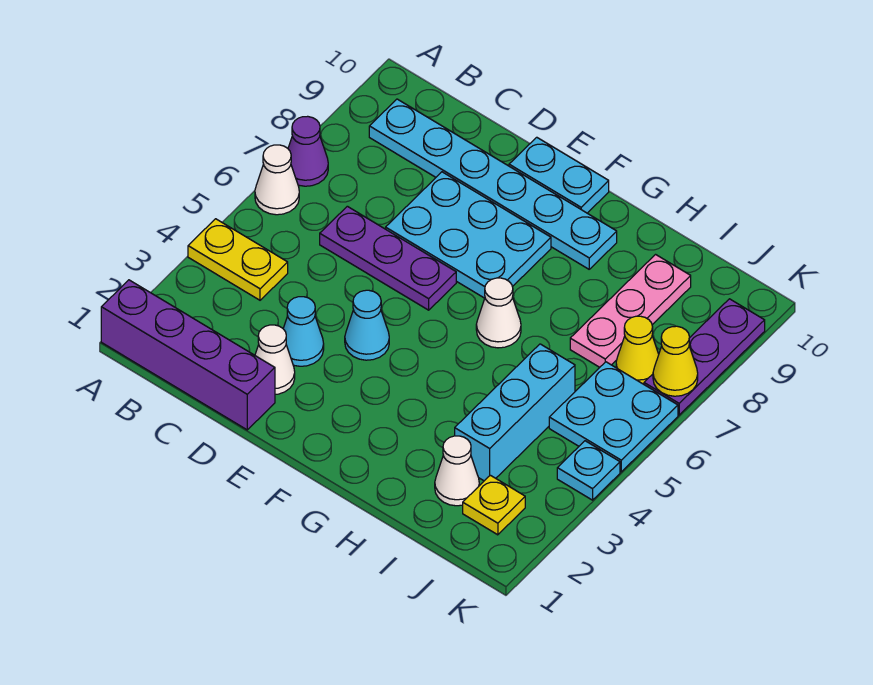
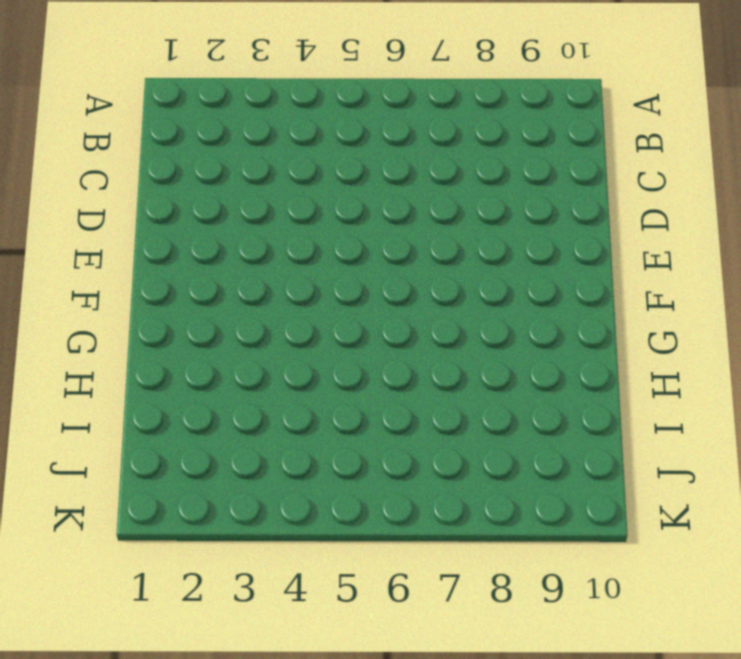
none -> purple brick A1:D1 level 1
none -> yellow plate A4:B4 level 1
none -> white cone A6 level 1

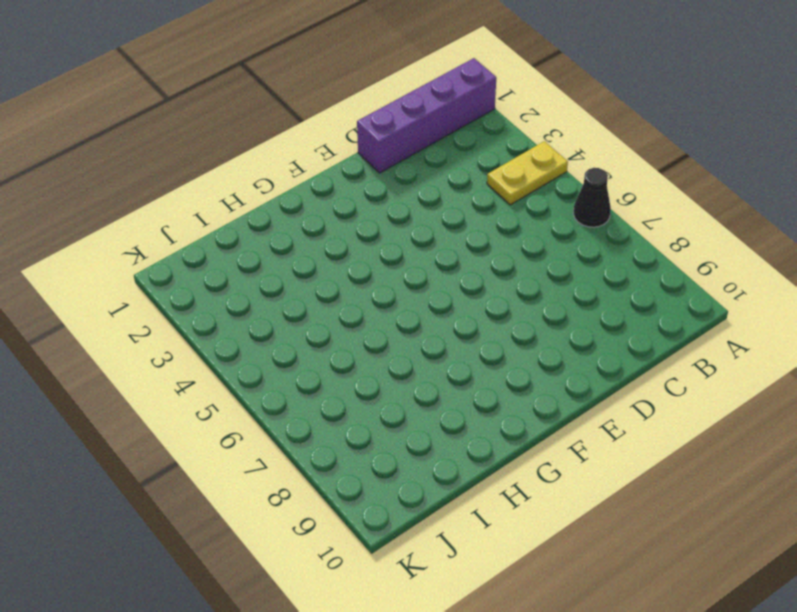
black cone A6 level 1 -> white cone A6 level 1
none -> purple cone A7 level 1
none -> cyan plate B9:G9 level 1
none -> purple plate C6:E6 level 1

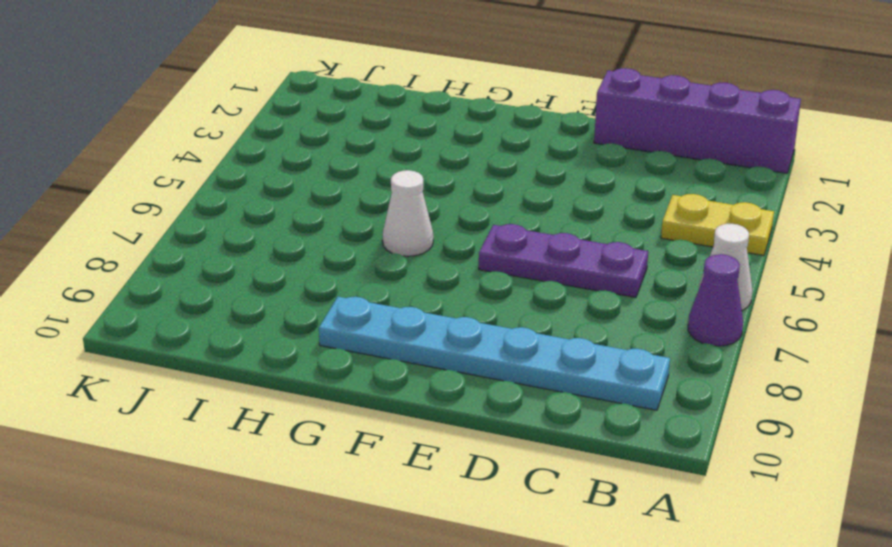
none -> white cone D2 level 1
none -> cyan cone D3 level 1
none -> cyan plate D7:F8 level 1

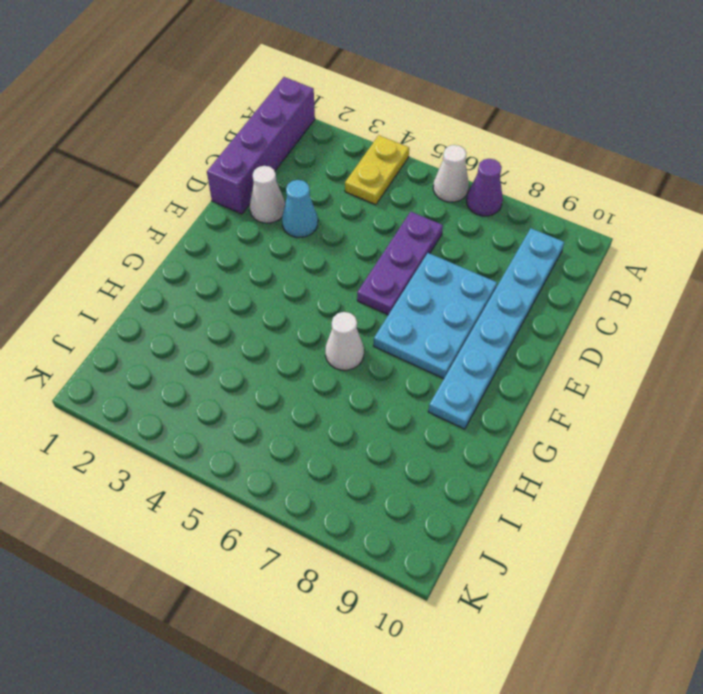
none -> cyan cone E4 level 1
none -> cyan plate E10:F10 level 1
none -> white cone I2 level 1

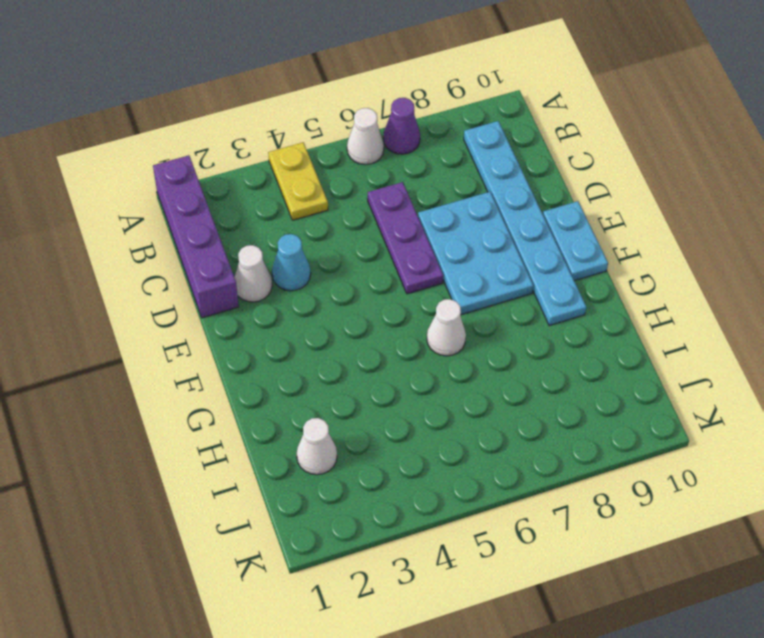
none -> cyan cone E4 level 1
none -> cyan brick I3:I5 level 1
none -> pink plate I7:I9 level 1

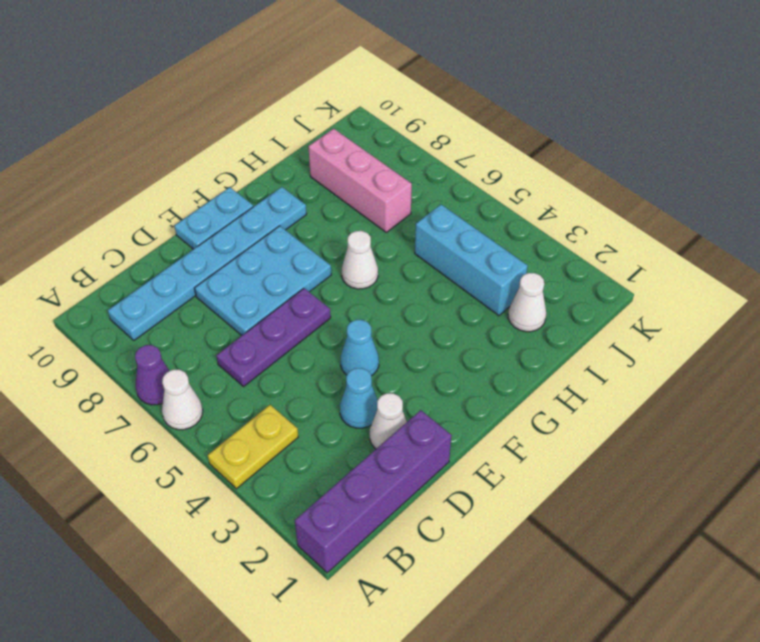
pink brick I7:I9 level 1 -> pink plate I7:I9 level 1
none -> yellow plate J2 level 1
none -> cyan plate J5:K6 level 1
none -> yellow cone J7 level 1

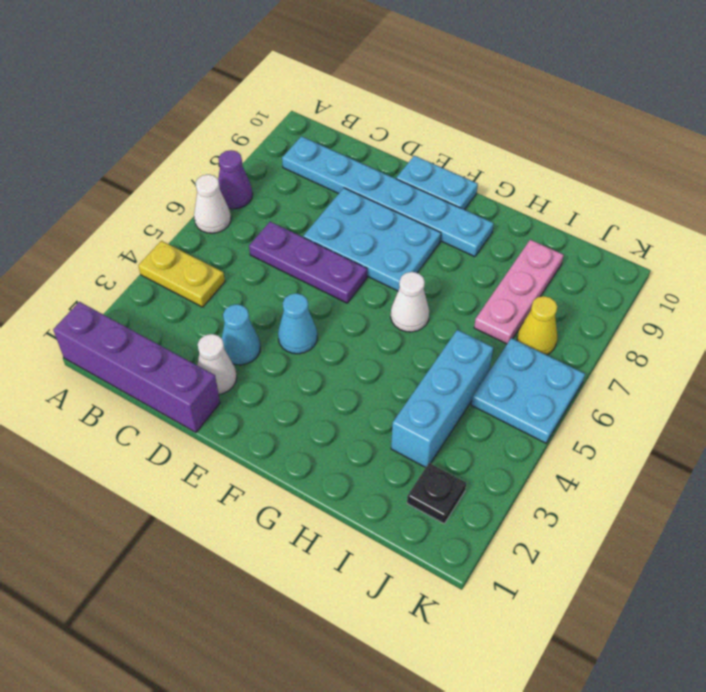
black plate J2 level 1 -> yellow plate J2 level 1
none -> white cone I2 level 1
none -> cyan plate K4 level 1
none -> purple plate K7:K9 level 1

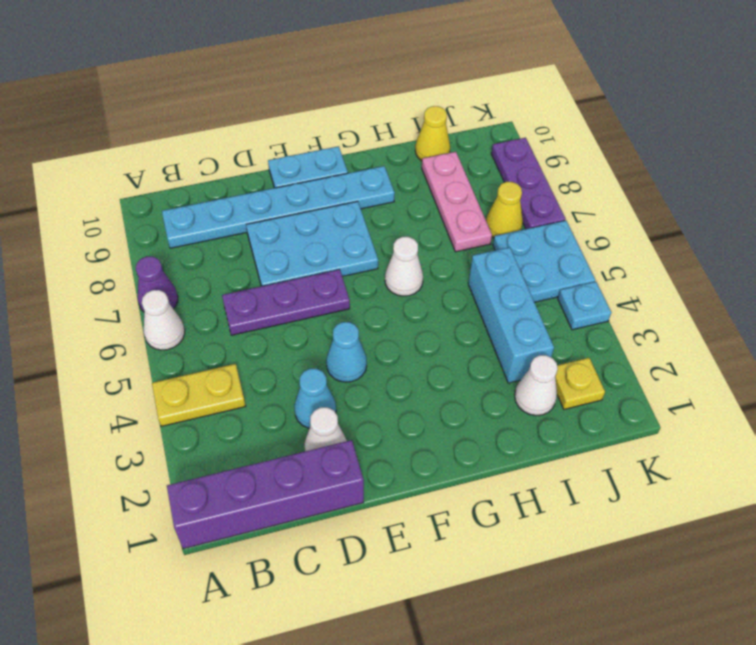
yellow cone I10 level 1 -> yellow cone K7 level 2

